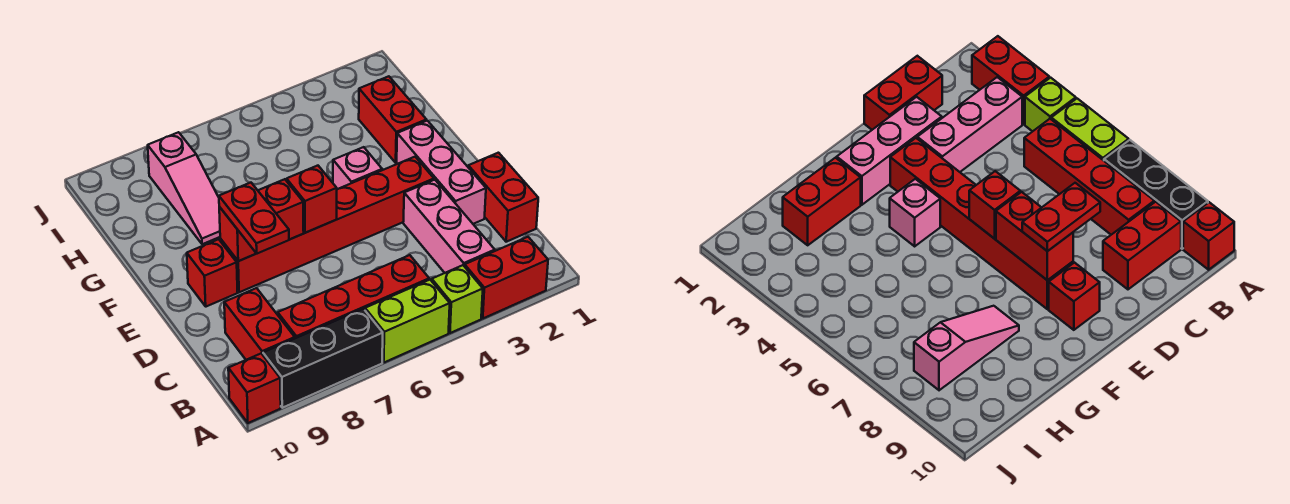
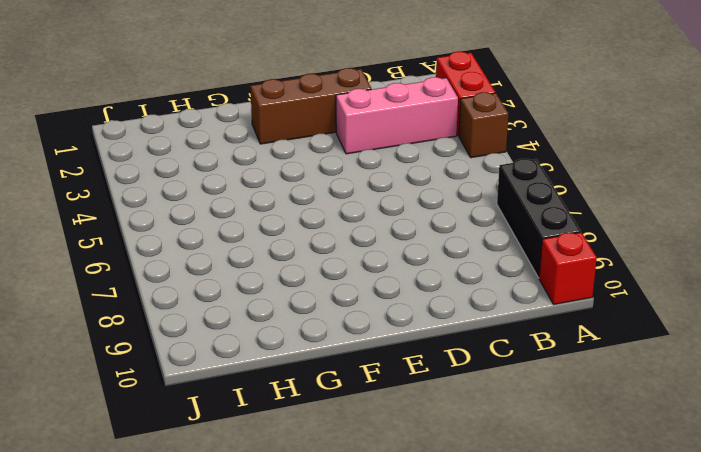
brown brick A4 level 1 -> lime brick A4 level 1
brown brick D2:F2 level 1 -> pink brick D2:F2 level 1
none -> lime brick A5:A6 level 1
none -> red brick B5:B8 level 1
none -> red brick B9:C9 level 1

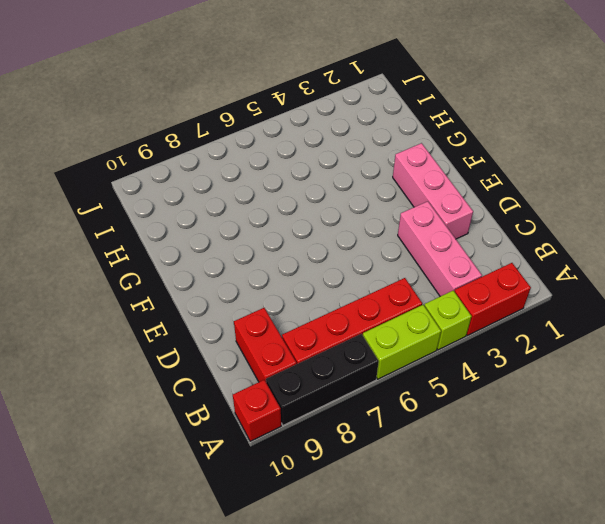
none -> red brick C1:D1 level 1
none -> red brick E3:E8 level 1
none -> red brick E9 level 1

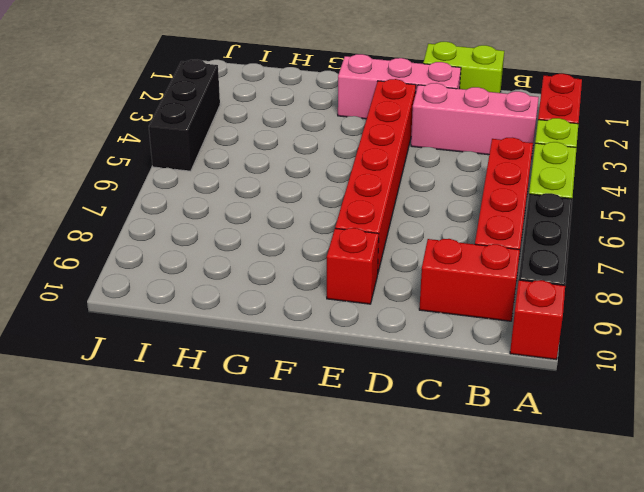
lime brick C1:D1 level 1 -> red brick C1:D1 level 1
black brick J3:J5 level 1 -> none
none -> pink brick F4 level 1
none -> red brick G2:H2 level 1
none -> pink slope G8:I8 level 1 top I

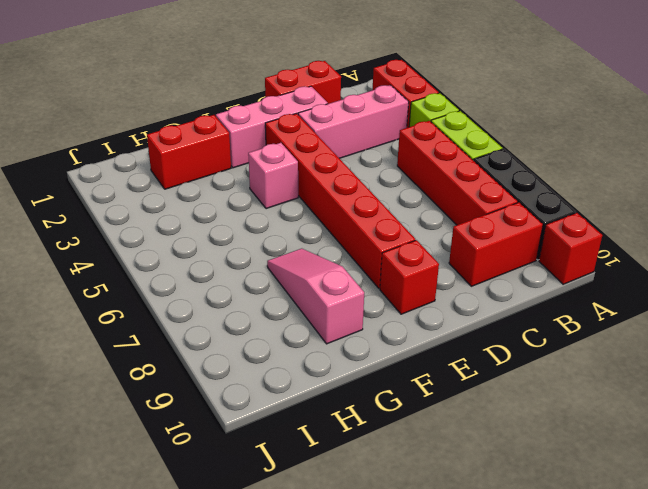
pink slope G7:G9 level 1 top 9 -> pink slope G8:I8 level 1 top I
none -> red brick E6 level 2
none -> red brick E7:E8 level 2
none -> red plate D8:E8 level 3

